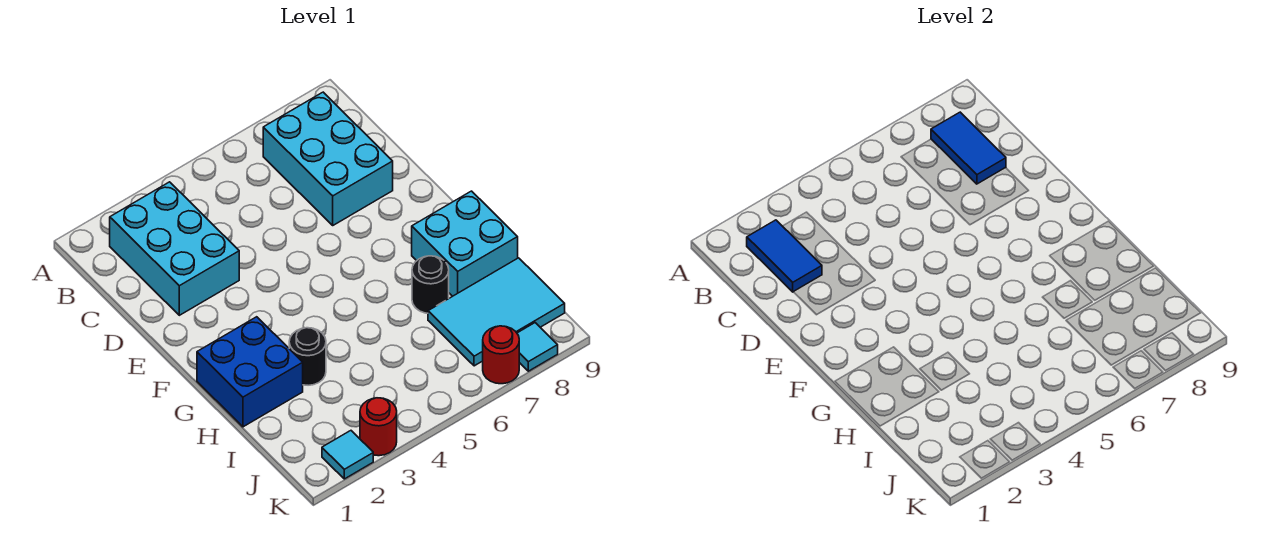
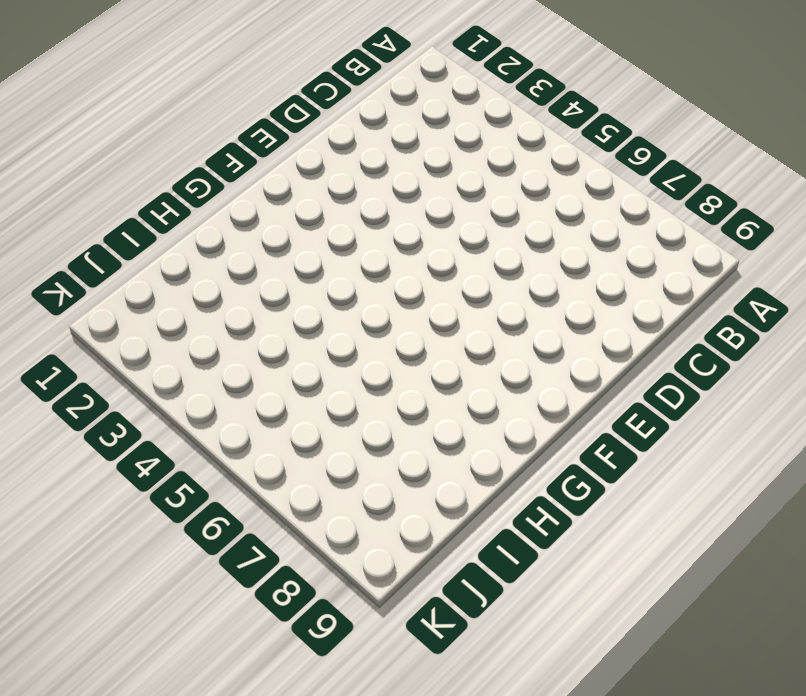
none -> cyan brick B2:D3 level 1
none -> cyan brick B7:D8 level 1
none -> blue brick G1:H2 level 1

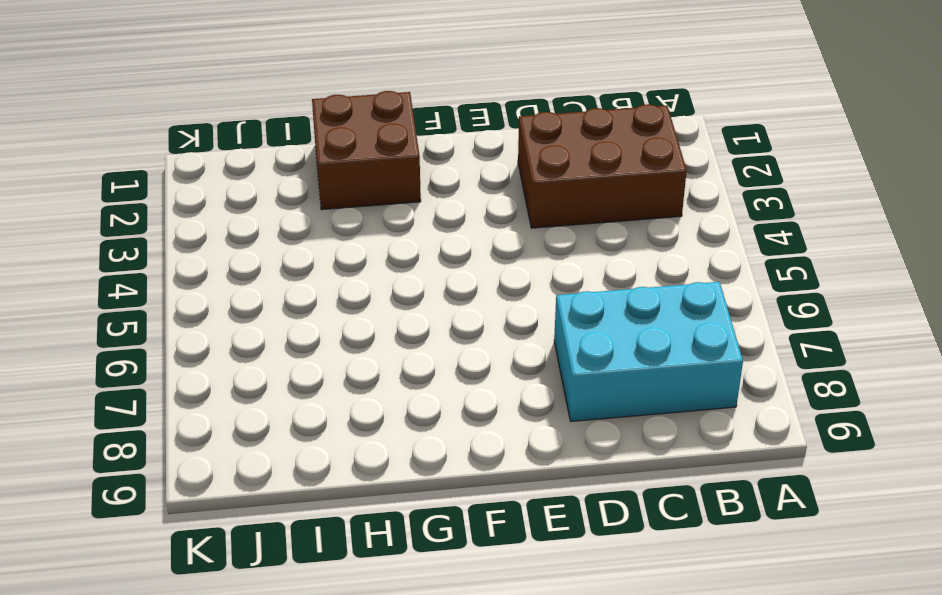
brown brick B2:D3 level 1 -> cyan brick B2:D3 level 1
brown brick G1:H2 level 1 -> blue brick G1:H2 level 1
none -> cyan brick G8:H9 level 1
none -> black round brick H3 level 1
none -> black round brick H7 level 1

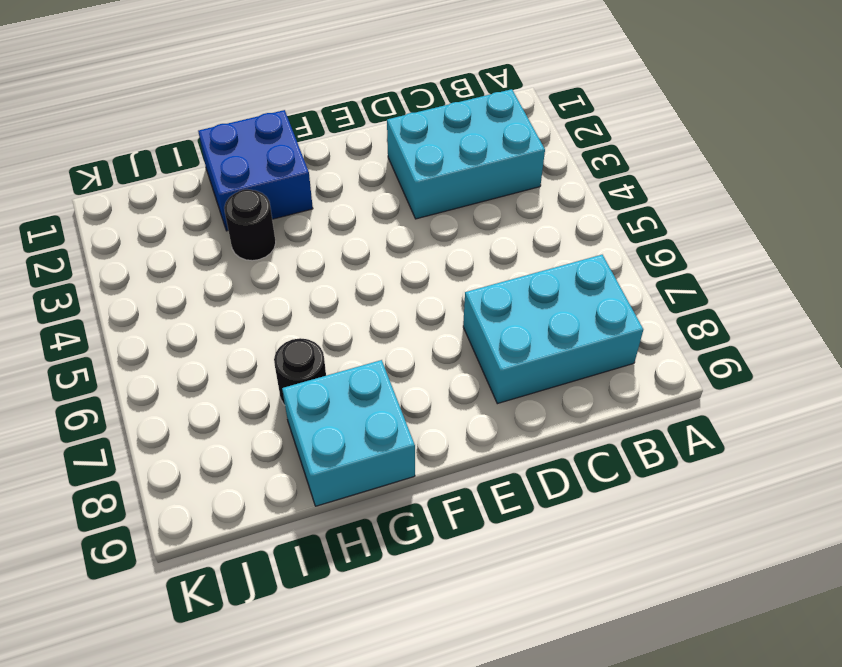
none -> cyan tile I7:J9 level 1
none -> cyan tile K2 level 1
none -> red round brick K3 level 1

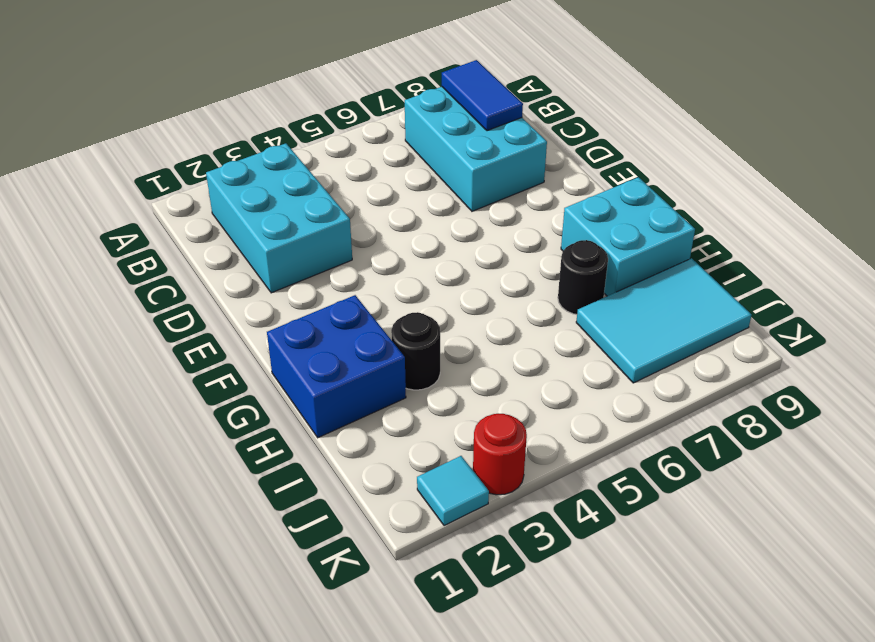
none -> red round brick K7 level 1
none -> cyan tile K8 level 1
none -> blue tile B2:C2 level 2

